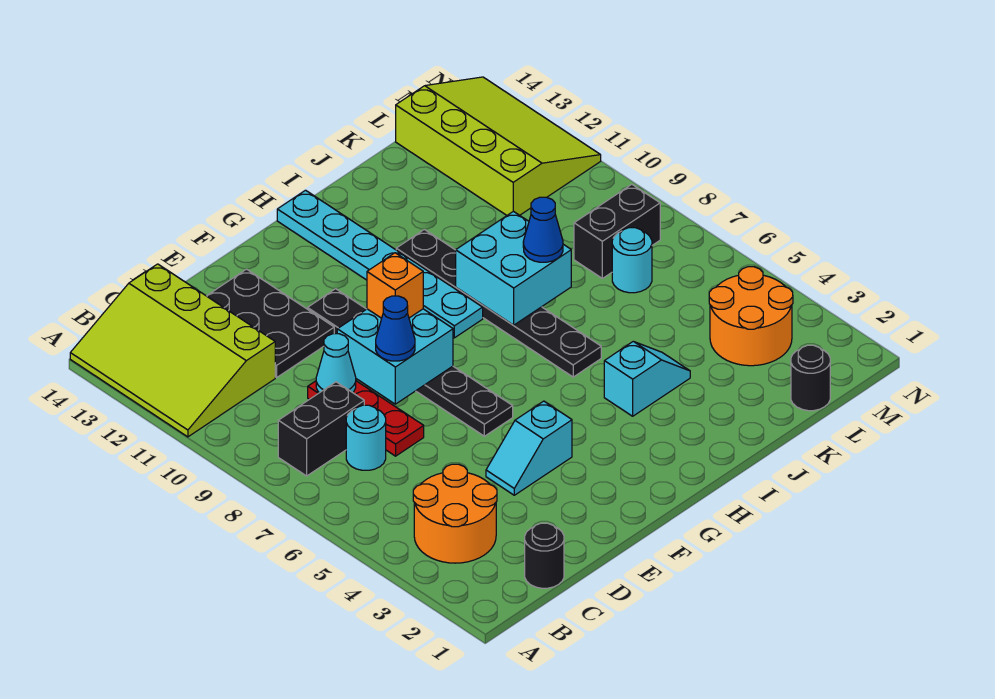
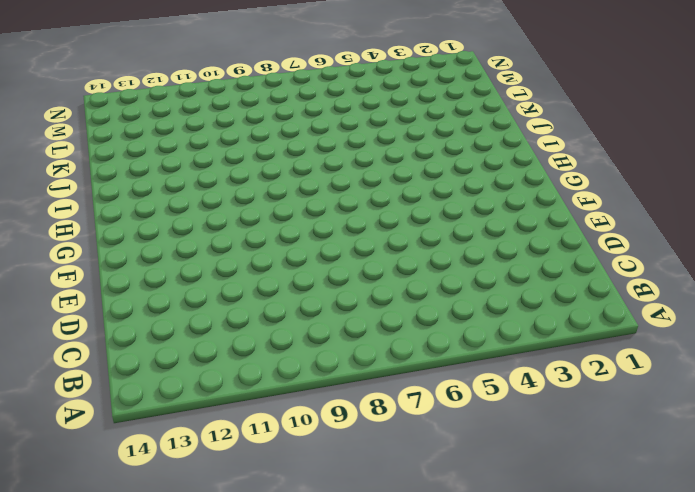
none -> lime slope A11:C14 level 1 top C
none -> orange round brick B3:C4 level 1
none -> black brick B8:C8 level 1

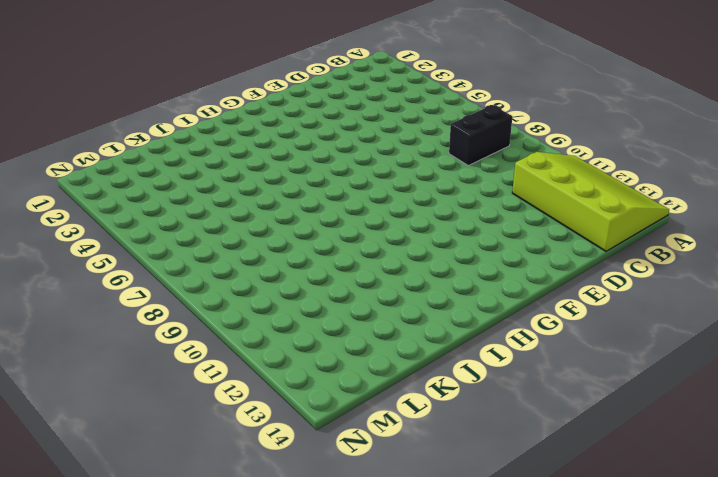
none -> orange round brick B3:C4 level 1
none -> black round brick C1 level 1
none -> cyan round brick C7 level 1

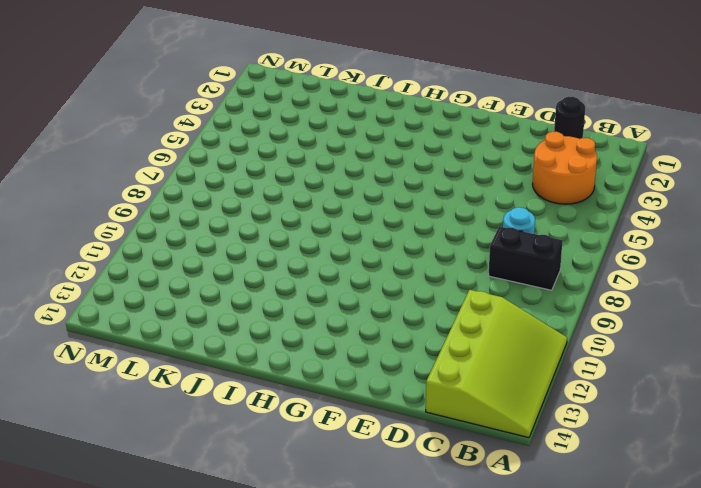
none -> red plate D7:D9 level 1
none -> black plate D11:E13 level 1
none -> cyan slope E4:F4 level 1 top F

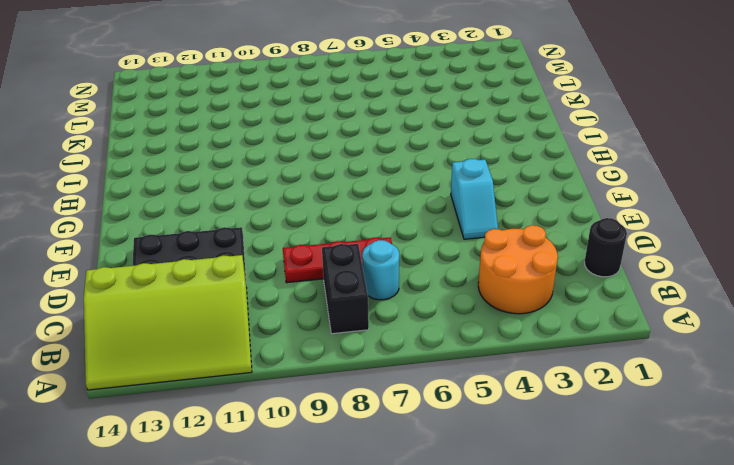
none -> black plate F6:F11 level 1
none -> cyan plate H9:H14 level 1
none -> cyan slope I4:J4 level 1 top I

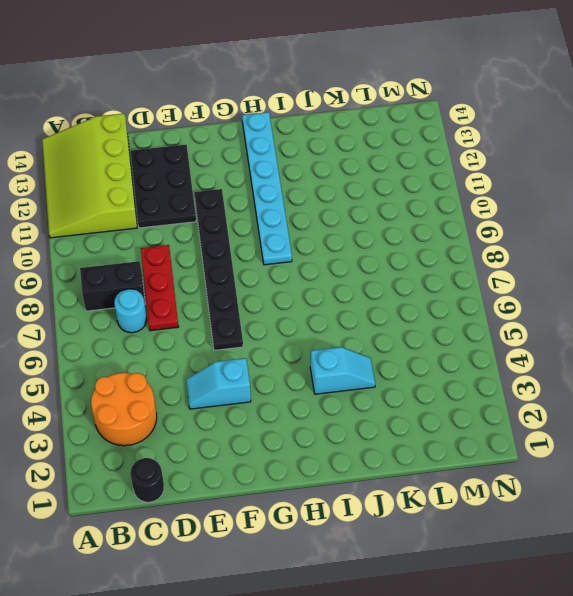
none -> black plate I6:I11 level 1
none -> black round brick L1 level 1
none -> orange round brick L3:M4 level 1

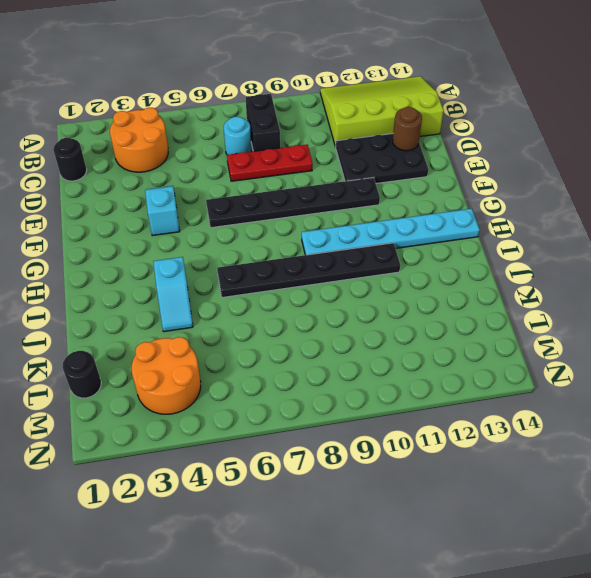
brown round brick D13 level 2 -> none
none -> cyan round brick L7 level 1
none -> black brick L8:M8 level 1
none -> lime slope L11:N14 level 1 top L

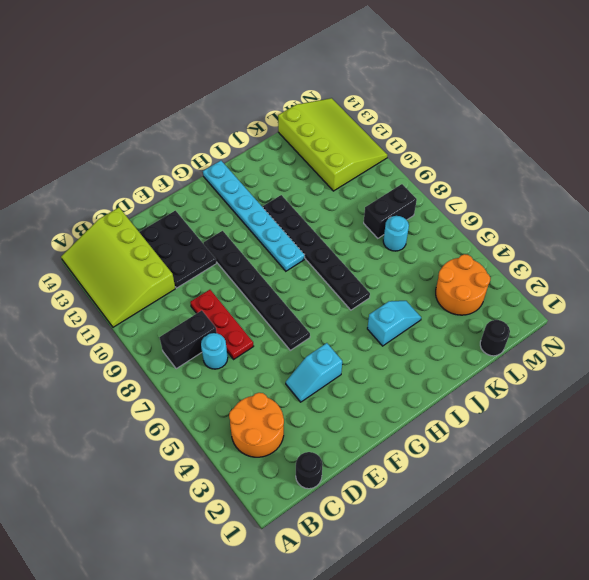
none -> cyan cone D9 level 2
none -> cyan brick E8:F9 level 2
none -> cyan brick I8:J9 level 2

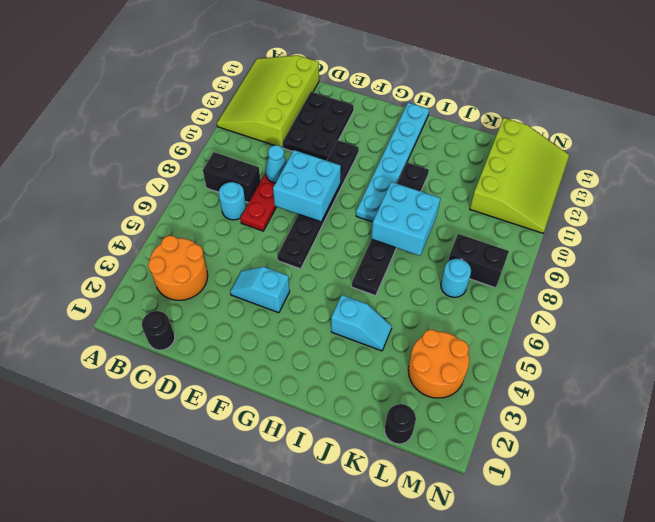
none -> blue cone E8 level 3
none -> orange brick F9 level 3
none -> blue cone J8 level 3

